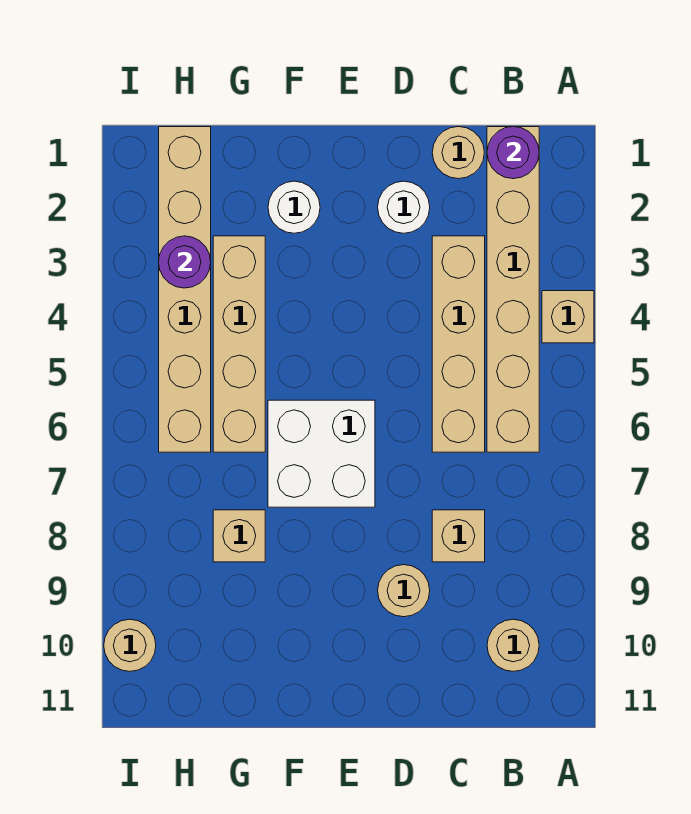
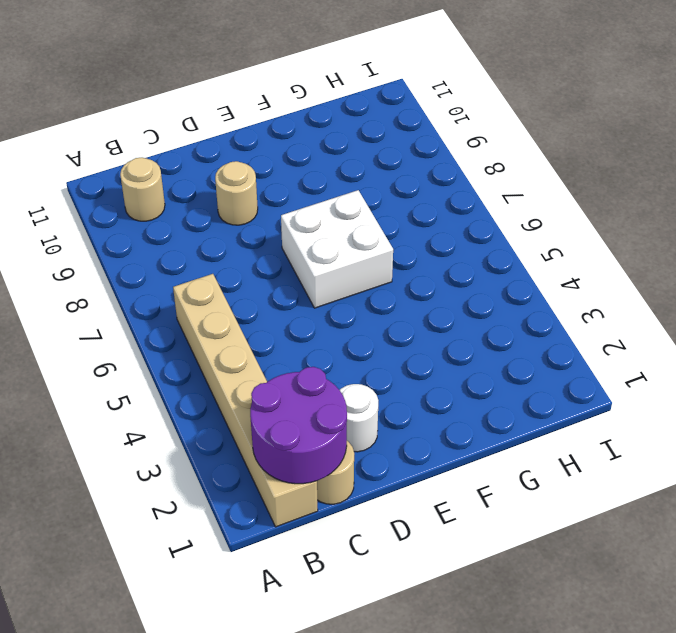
purple round brick B1:C2 level 2 -> purple round brick B1 level 2
none -> tan brick A4 level 1
none -> tan brick C3:C6 level 1
none -> tan brick C8 level 1

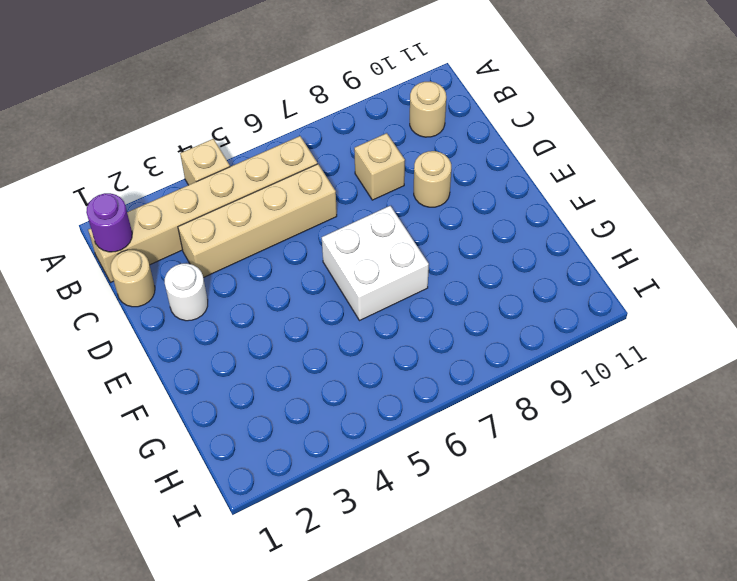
none -> white round brick F2 level 1
none -> tan brick G3:G6 level 1
none -> tan brick G8 level 1

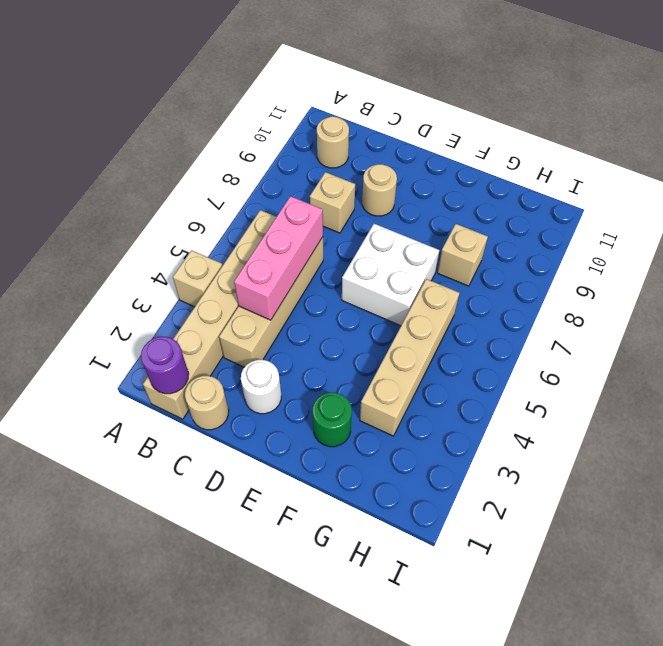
pink brick C4:C6 level 2 -> none
green round brick F2 level 1 -> white round brick F2 level 1
none -> tan brick H1:H6 level 1
none -> tan round brick I10 level 1
none -> purple round brick H3 level 2

